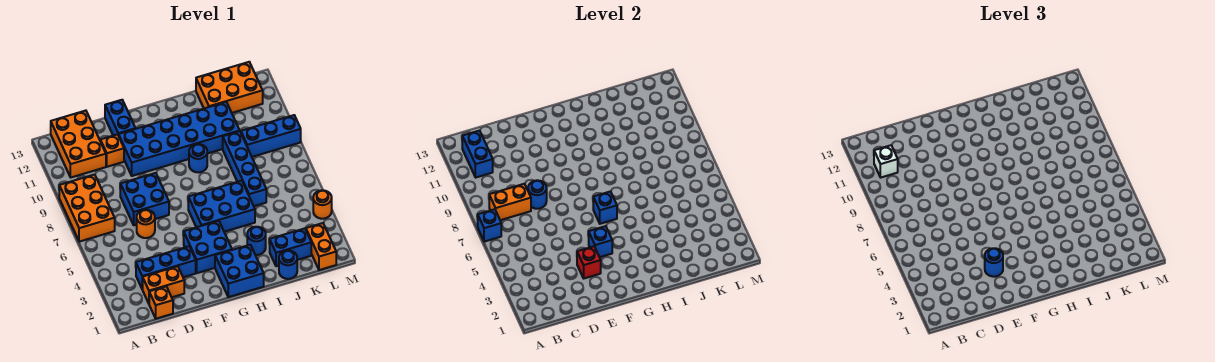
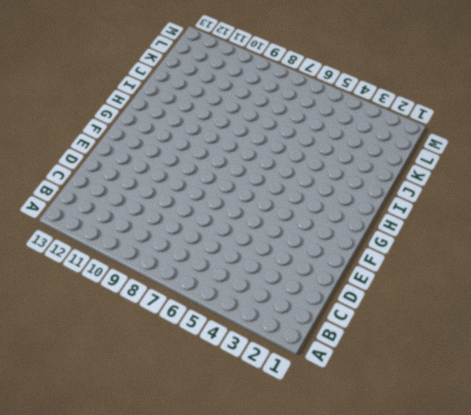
none -> orange brick A7:B9 level 1
none -> orange brick B11:C13 level 1
none -> orange brick C1 level 1
none -> orange brick C2:D2 level 1

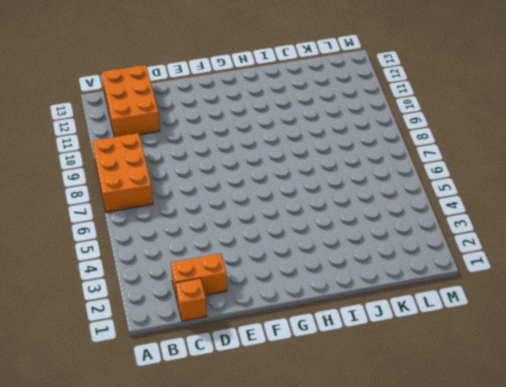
none -> blue brick C3:E3 level 1
none -> orange round brick D6 level 1
none -> blue brick D7:E8 level 1
none -> orange brick D11 level 1

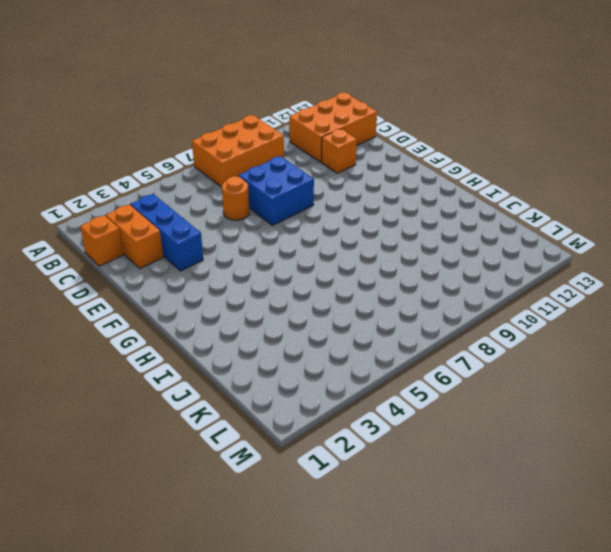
none -> blue brick E10:J11 level 1
none -> blue brick E12:E13 level 1
none -> blue brick F3:G4 level 1
none -> blue brick G1:H2 level 1

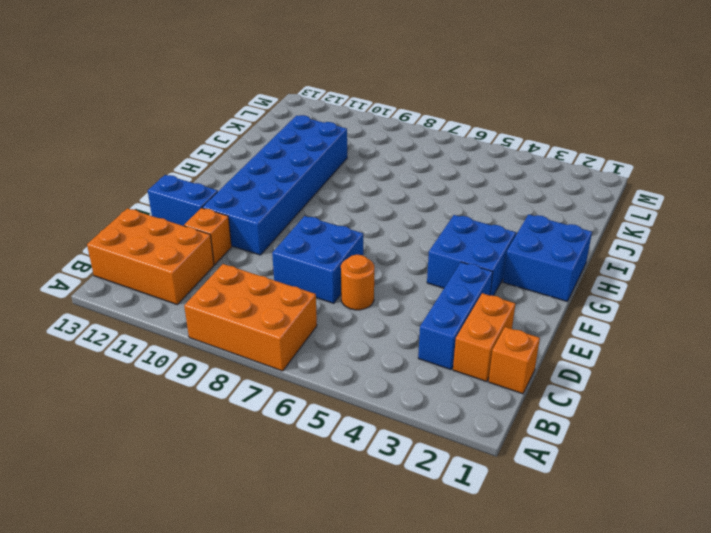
none -> blue brick G5:I6 level 1
none -> blue round brick H9 level 1
none -> blue round brick I3 level 1
none -> blue round brick J1 level 1

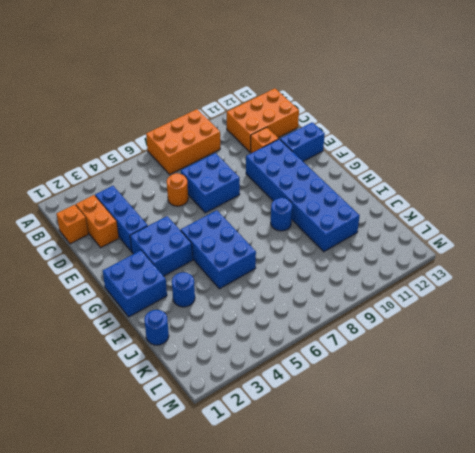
none -> blue brick J2:K2 level 1
none -> blue brick J6:J9 level 1
none -> orange brick J12:L13 level 1
none -> blue brick K9:M9 level 1

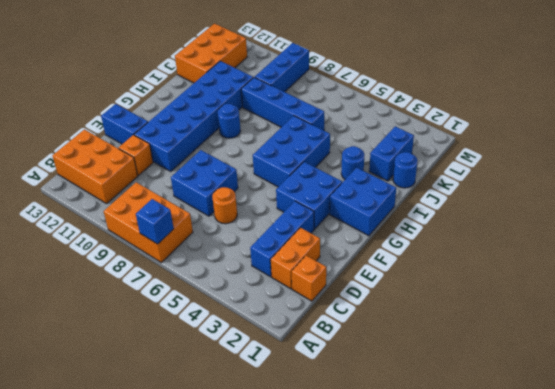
none -> orange brick L1:L2 level 1
none -> orange round brick M4 level 1
none -> orange brick B8:C8 level 2
none -> blue brick B11:B12 level 2

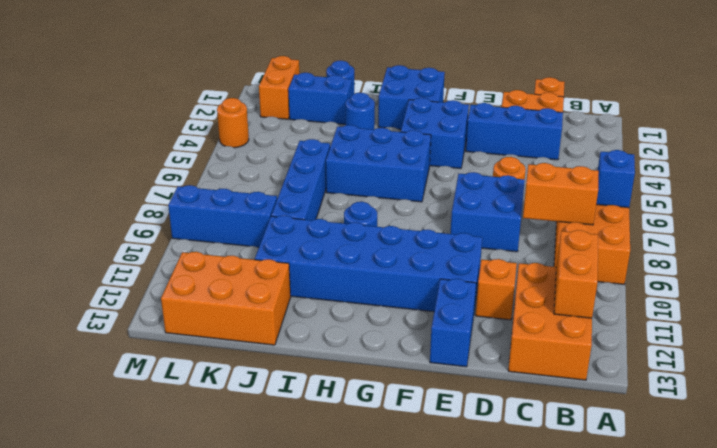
orange brick B11:B12 level 2 -> blue brick B11:B12 level 2
none -> blue round brick D8 level 2
none -> red brick E3 level 2
none -> blue brick F4 level 2
none -> blue brick G6 level 2

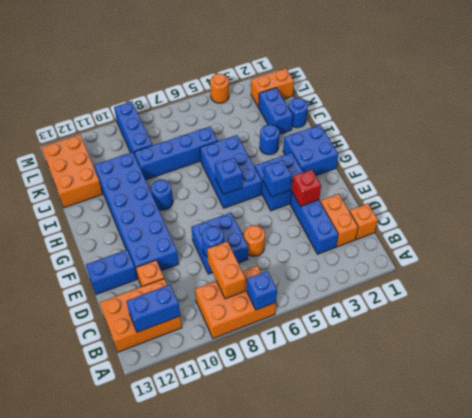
none -> white brick B11 level 3
none -> blue round brick E3 level 3

